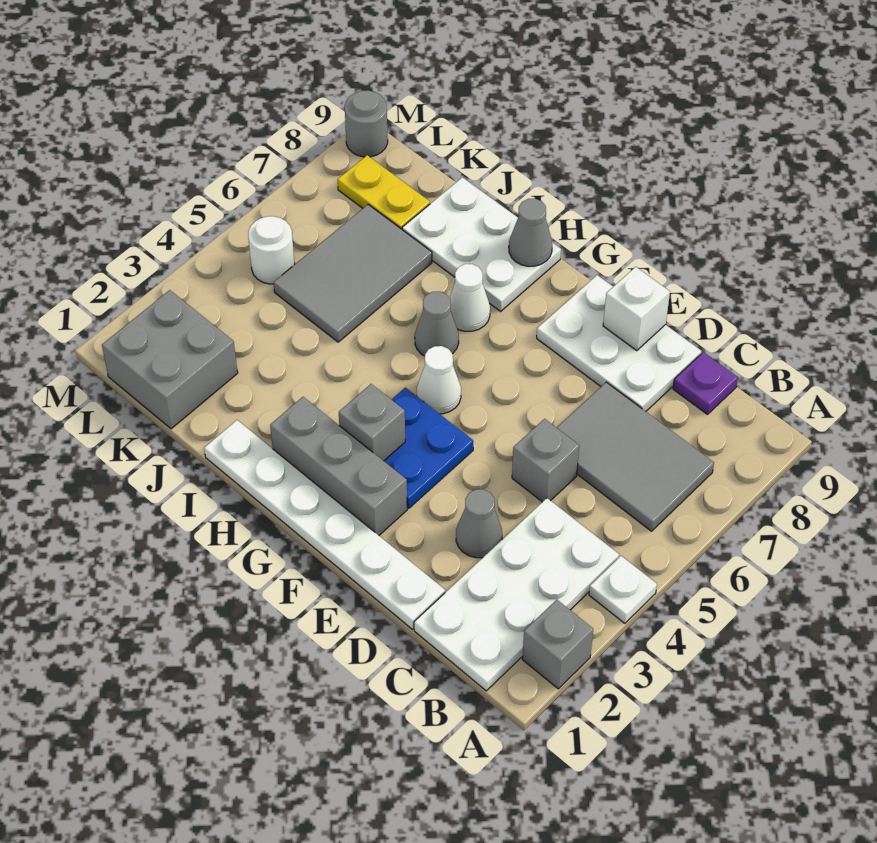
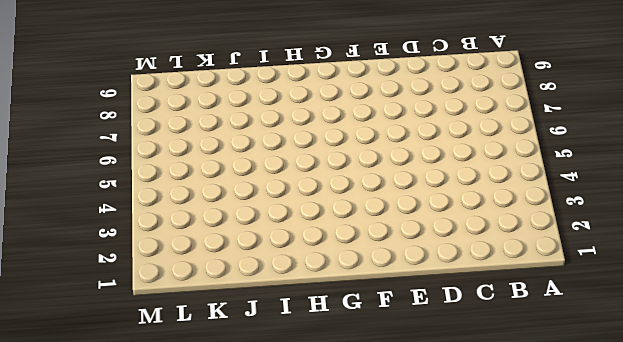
none -> grey brick A2 level 1
none -> white plate A4 level 1
none -> white plate B1:C4 level 1

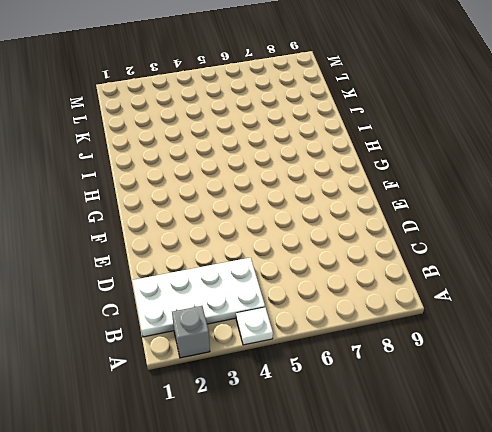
none -> grey tile B6:D7 level 1
none -> purple plate C9 level 1
none -> white plate D1:I1 level 1

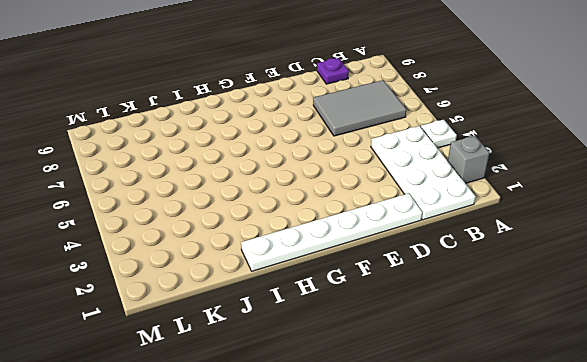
none -> grey cone D3 level 1
none -> grey brick D5 level 1
none -> white plate D8:F9 level 1

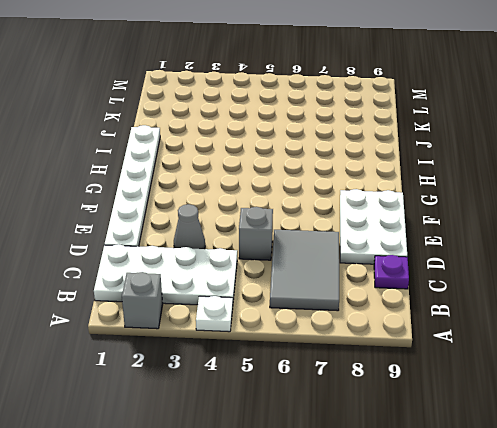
none -> grey brick F2:H2 level 1
none -> blue plate F3:G4 level 1
none -> white cone G5 level 1

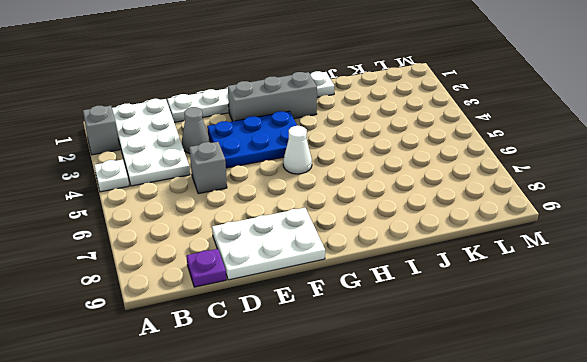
blue plate E3:G4 level 1 -> blue plate F3:G4 level 1
none -> grey tile B6:D7 level 1
none -> grey cone H6 level 1
none -> white cone H7 level 1

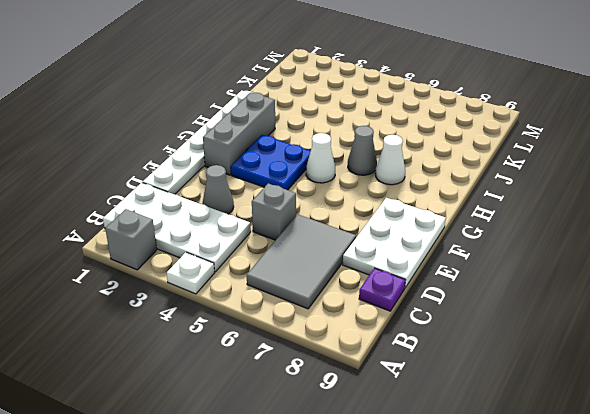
none -> white plate H8:J9 level 1
none -> grey tile J5:K7 level 1
none -> grey brick K1:L2 level 1

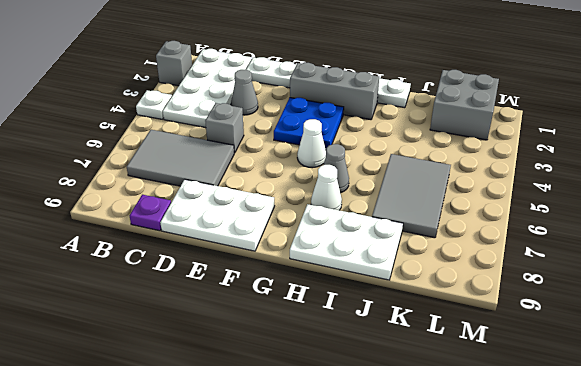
none -> yellow plate K8:L8 level 1
none -> white round brick L5 level 1
none -> grey round brick M9 level 1

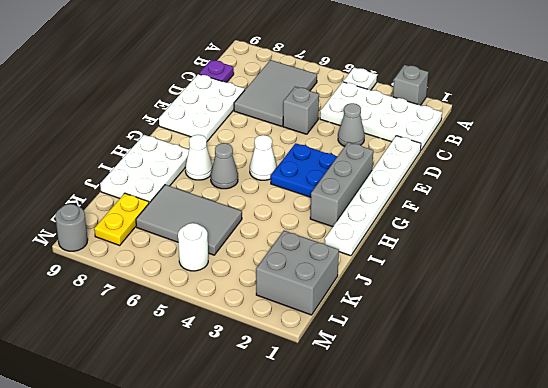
none -> white brick E9 level 2
none -> grey brick G3 level 2
none -> grey cone H9 level 2

